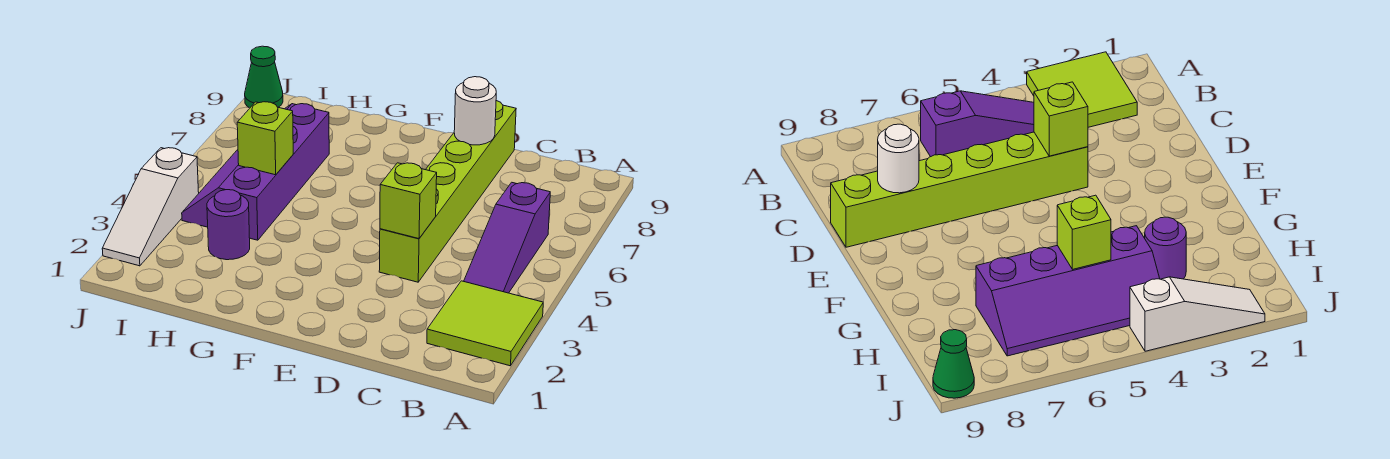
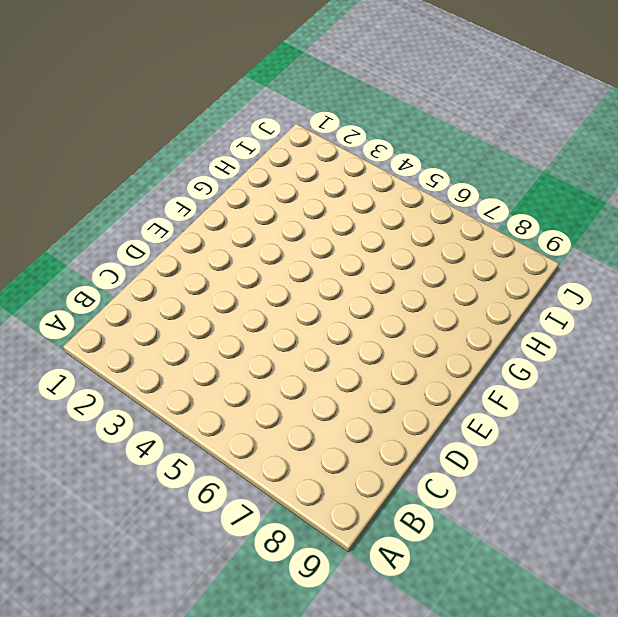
none -> lime tile A2:B3 level 1
none -> purple slope B4:B6 level 1 top 6

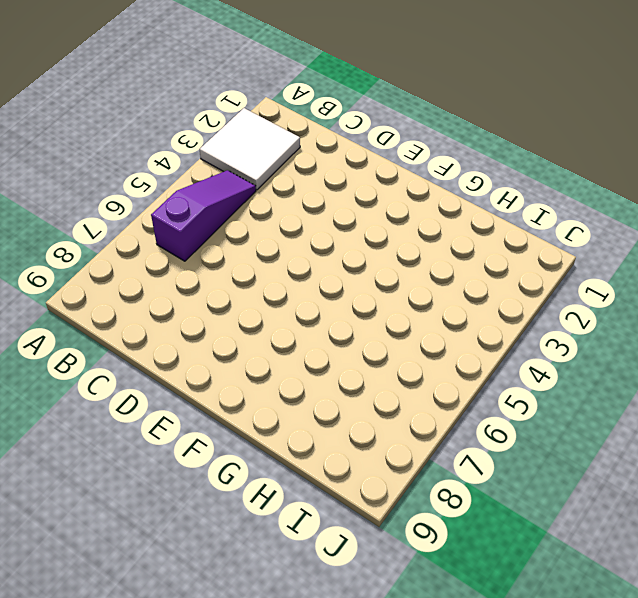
white tile A2:B3 level 1 -> lime tile A2:B3 level 1
none -> lime brick D4:D9 level 1
none -> purple round brick H3 level 1

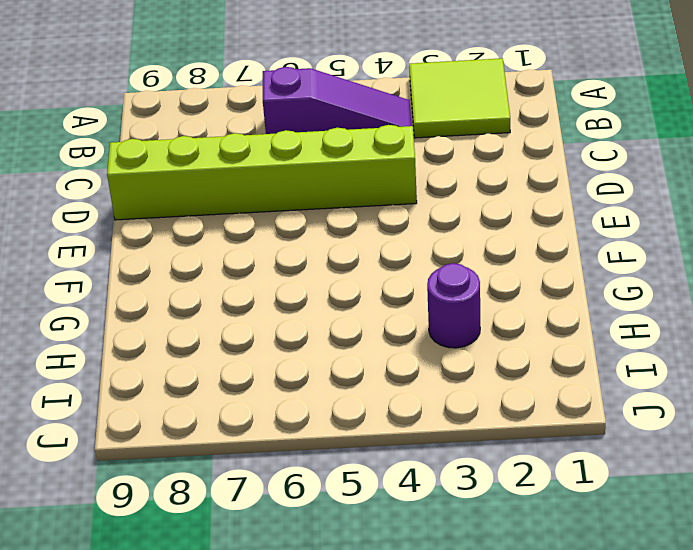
none -> purple slope H4:I7 level 1 top H
none -> white slope J2:J4 level 1 top 4

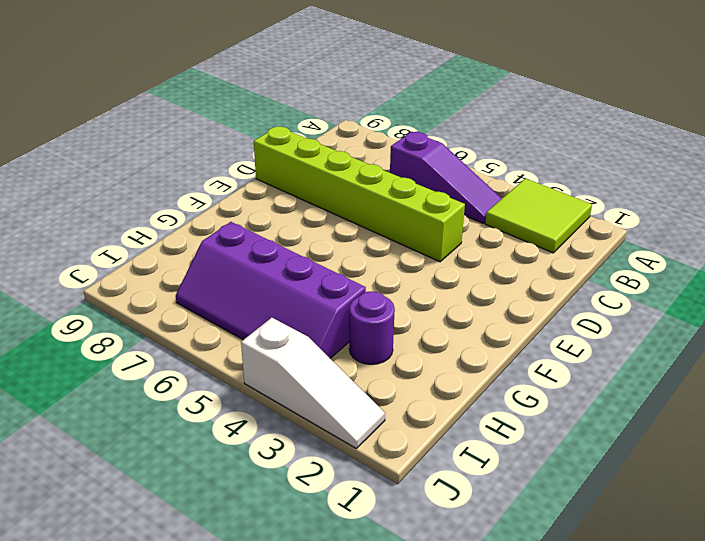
none -> green cone J9 level 1
none -> lime brick D4 level 2

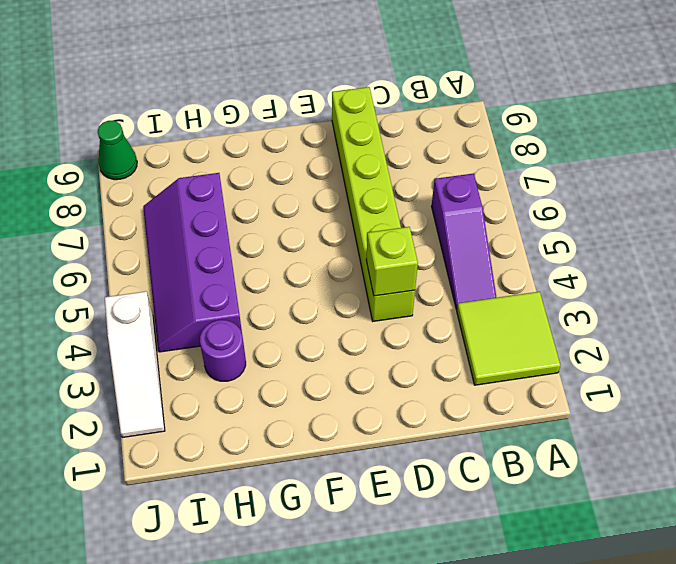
none -> white round brick D8 level 2
none -> lime brick H5 level 2

